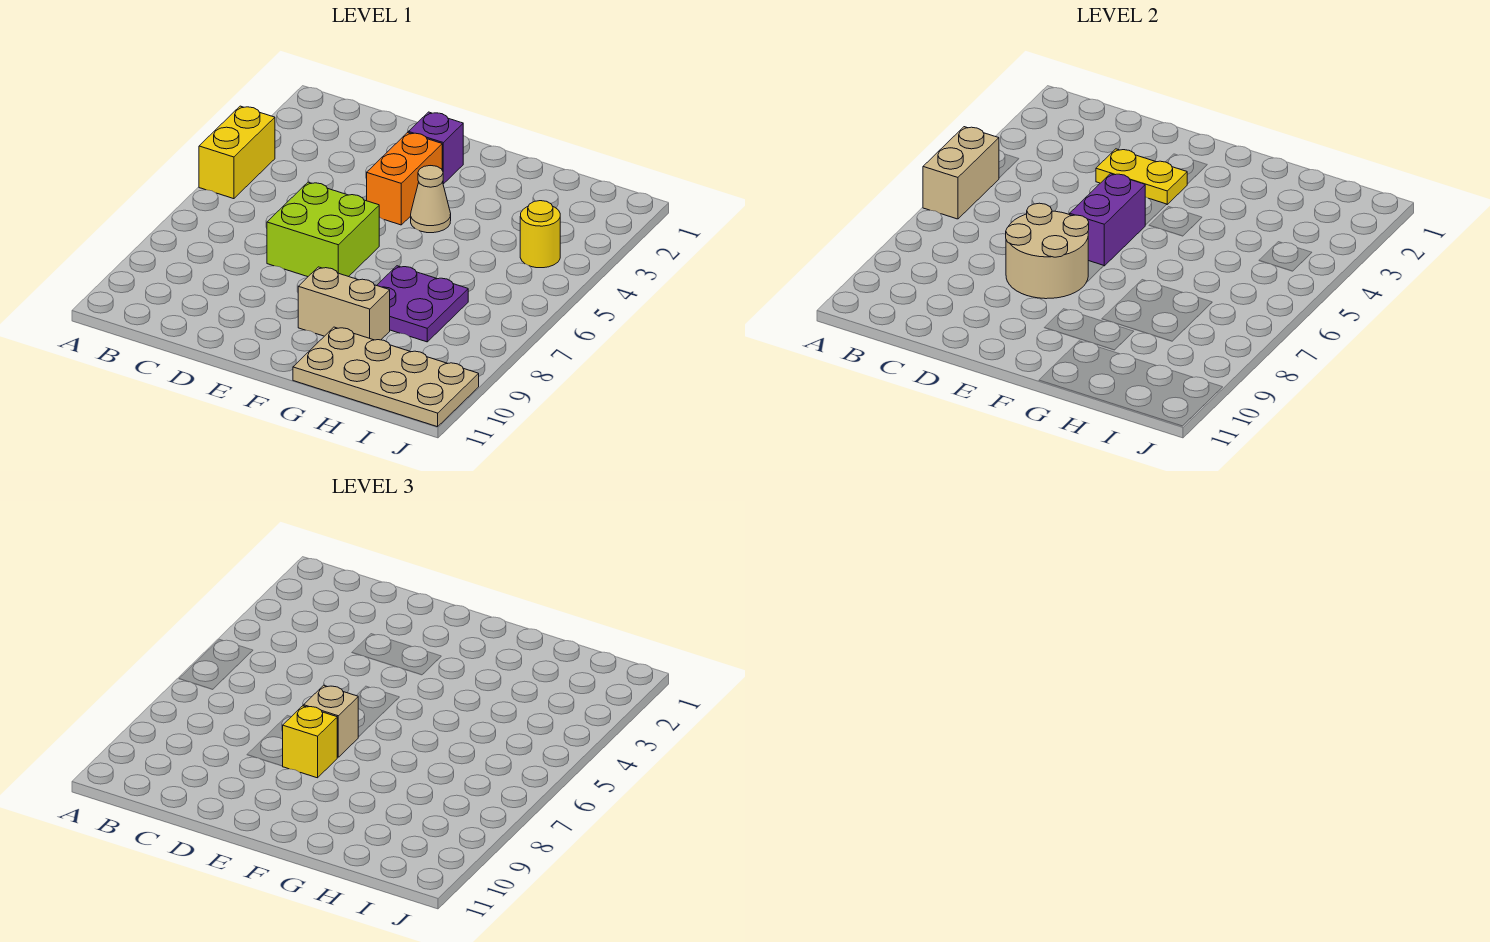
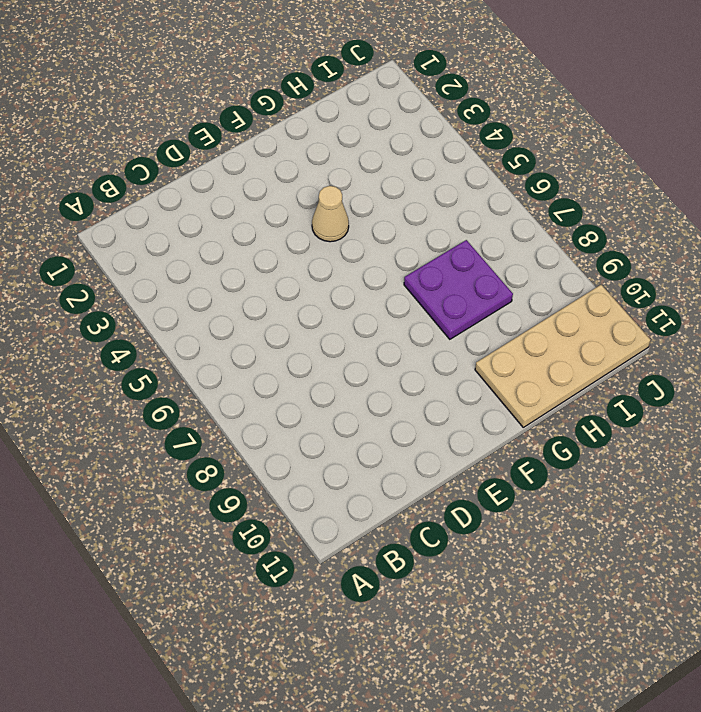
none -> yellow brick A4:A5 level 1
none -> lime brick D6:E7 level 1
none -> purple brick E2 level 1

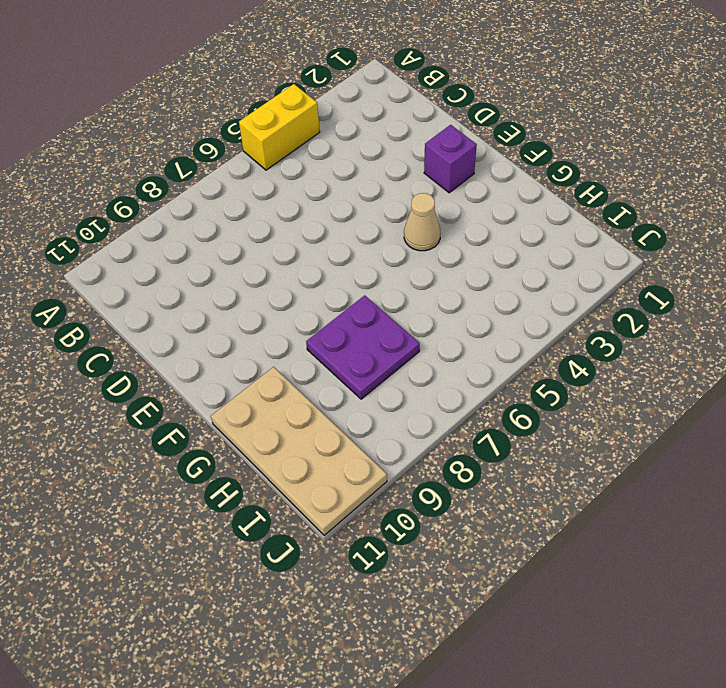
none -> lime brick D6:E7 level 1
none -> orange brick E3:E4 level 1
none -> tan brick F9:G9 level 1

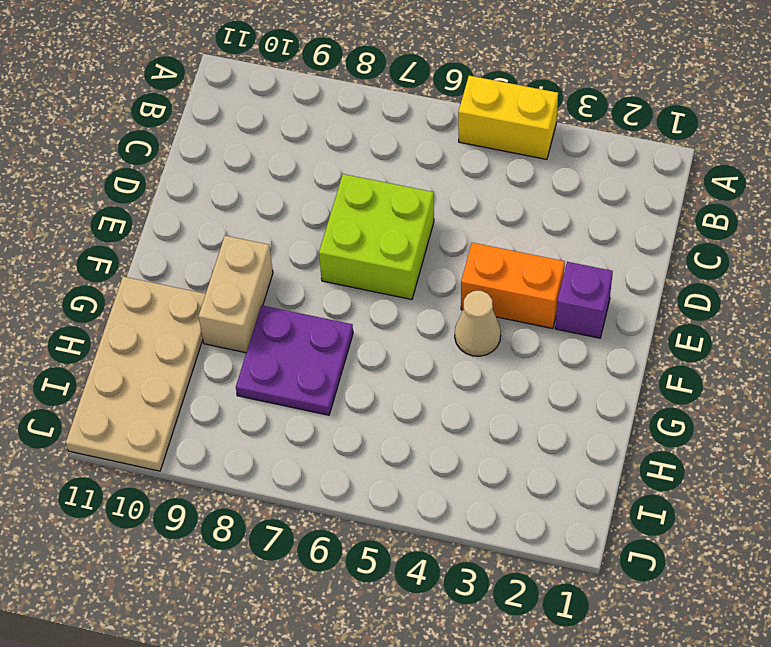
none -> yellow round brick I4 level 1
none -> tan brick A5:A6 level 2
none -> yellow plate D3:E3 level 2

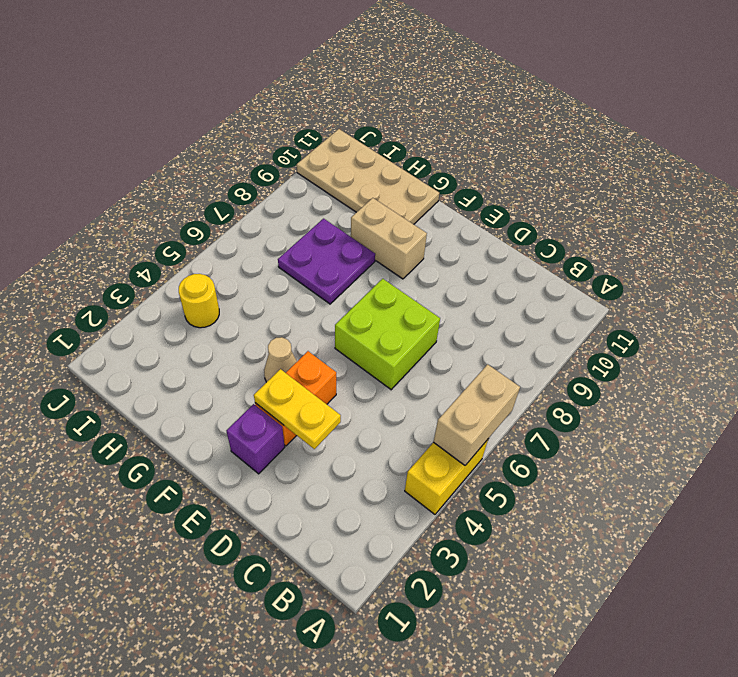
none -> tan round brick D7:E8 level 2
none -> purple brick E5:E6 level 2
none -> tan brick E7 level 3

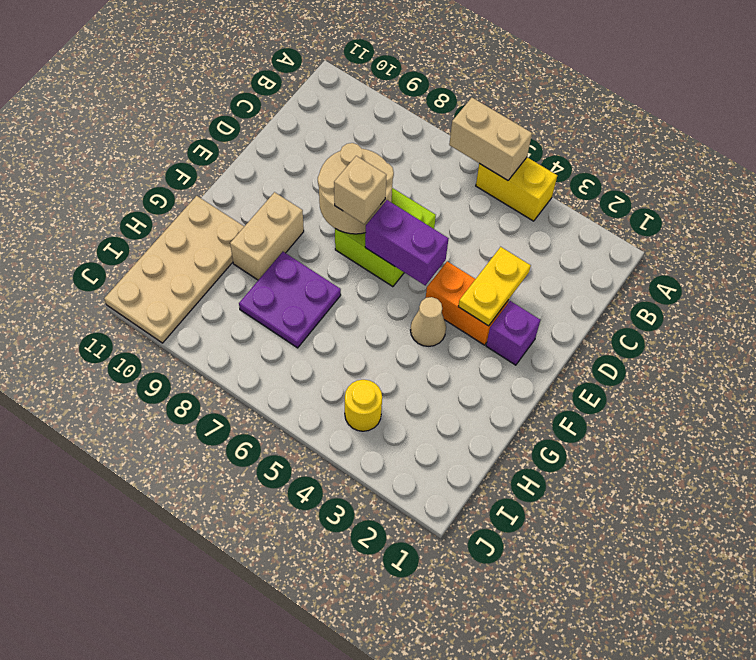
none -> yellow brick E8 level 3

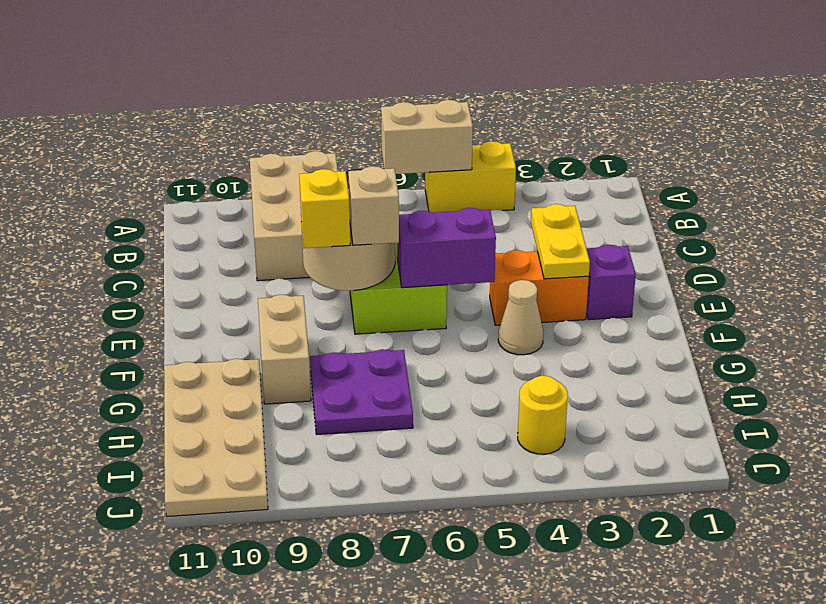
tan brick A8:C9 level 1 -> none

